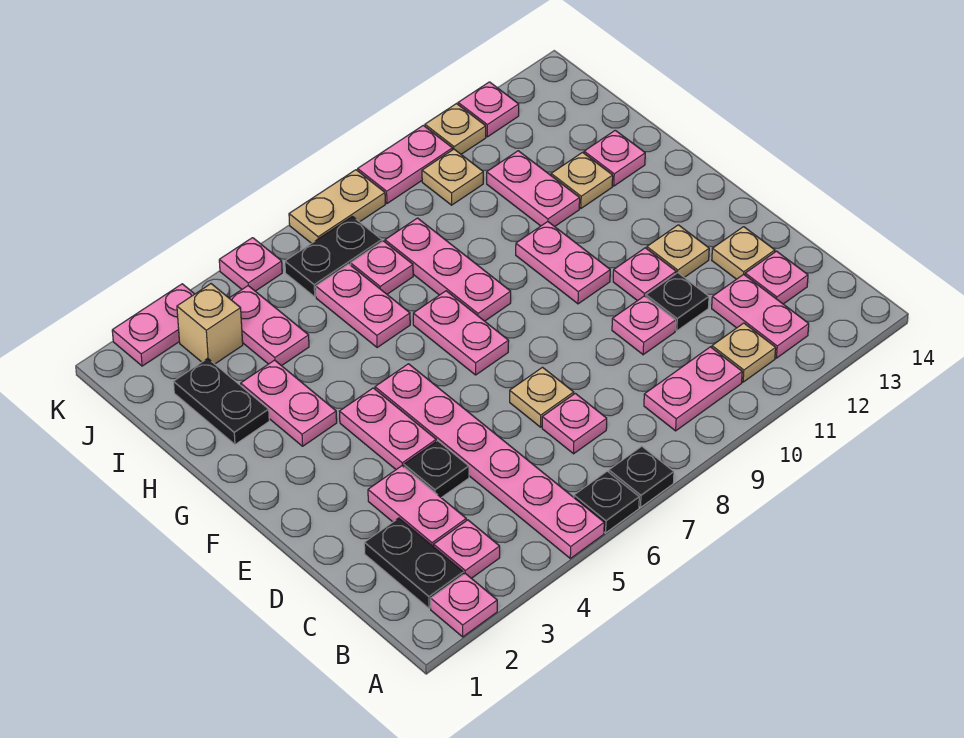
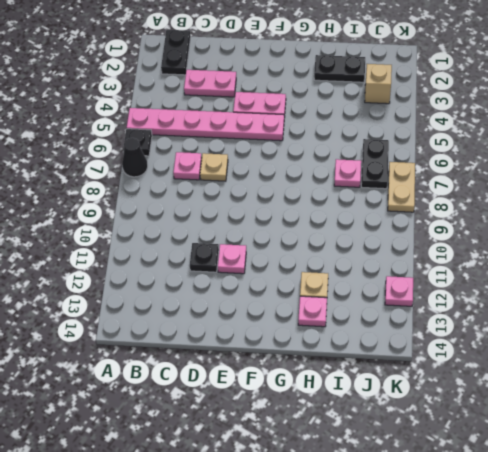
black cone A7 level 1 -> black plate A7 level 1
black plate B1:B2 level 1 -> black plate B2:C2 level 1
none -> pink plate A2 level 1
none -> pink plate B3 level 1
none -> pink plate B9:B10 level 1
none -> tan plate B11 level 1

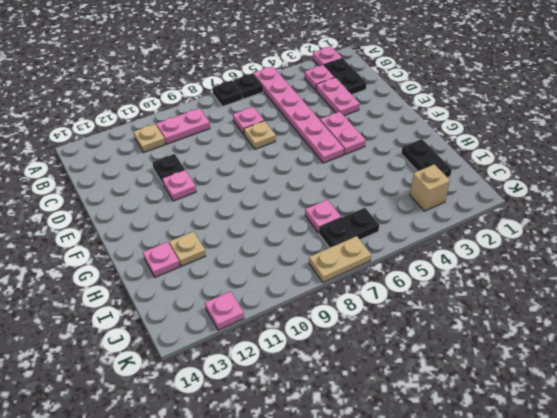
none -> pink plate B12:C12 level 1
none -> pink plate C13 level 1
none -> black plate D4 level 1
none -> pink plate D10 level 1

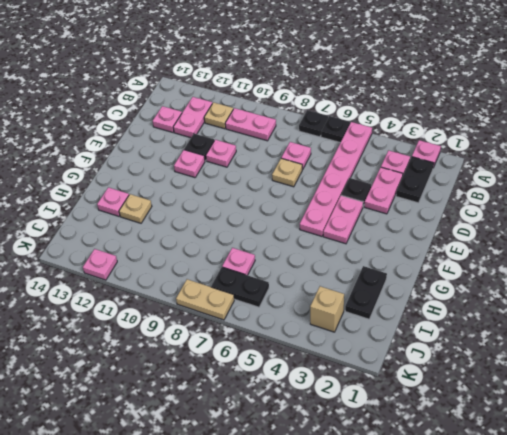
none -> tan plate D13 level 1
none -> tan plate E12 level 1
none -> pink plate F7:G7 level 1
none -> pink plate F10:G10 level 1

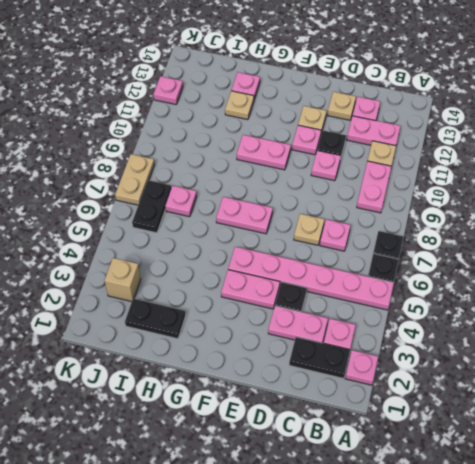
none -> pink plate G3:H3 level 1
none -> pink plate G8:I8 level 1
none -> pink plate H6:I6 level 1
none -> pink plate H11:I11 level 1

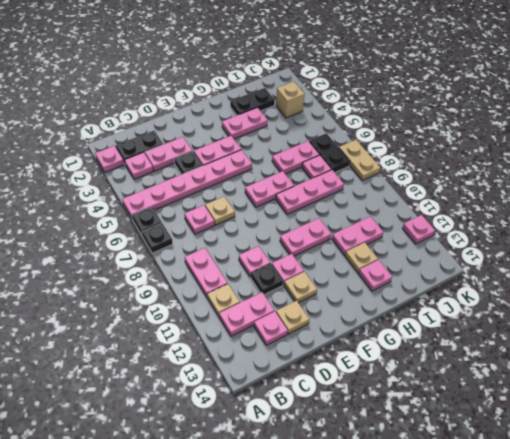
none -> pink plate I4:J4 level 1
none -> tan plate J10 level 1
none -> pink plate K2:K3 level 1
none -> pink plate K5 level 1

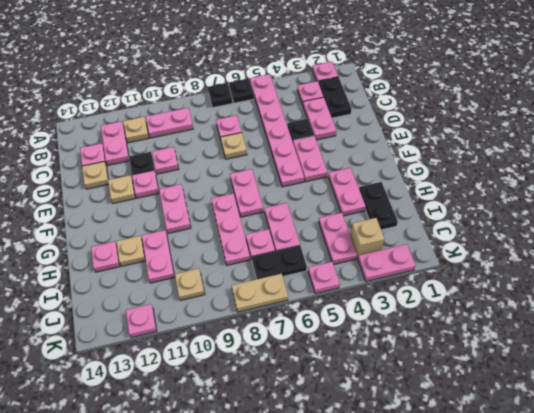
none -> pink plate K9:K10 level 1
none -> tan plate K11 level 1

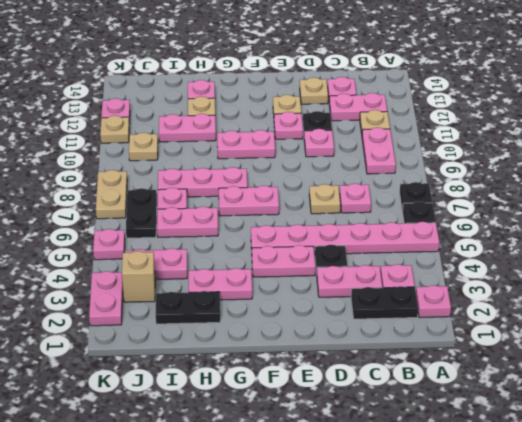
none -> pink plate K9:K10 level 1

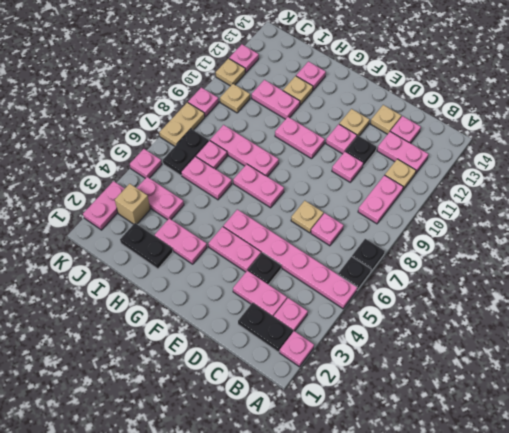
pink plate K9 level 1 -> pink plate K9:K10 level 1

